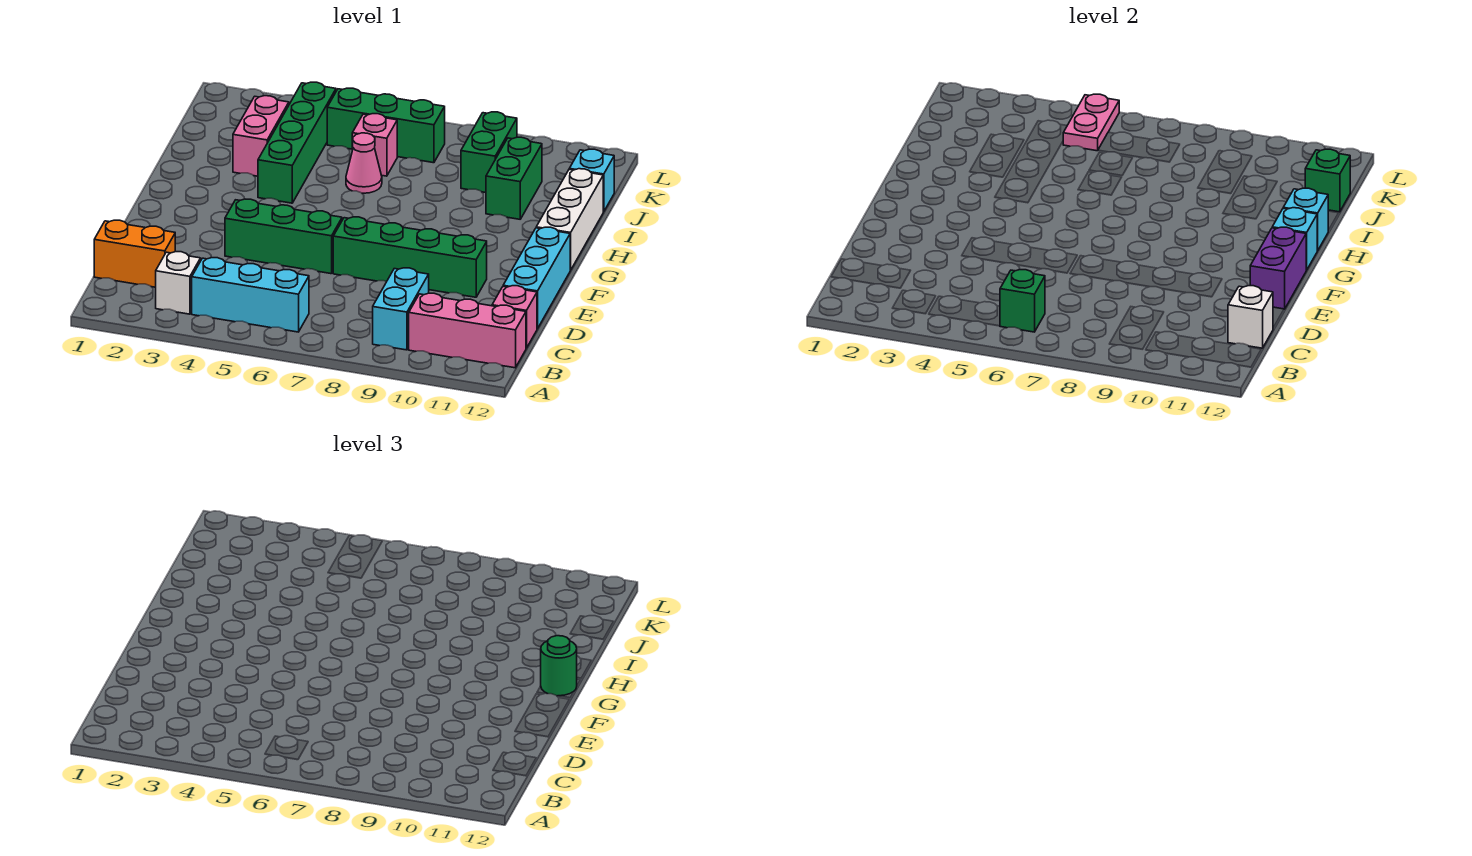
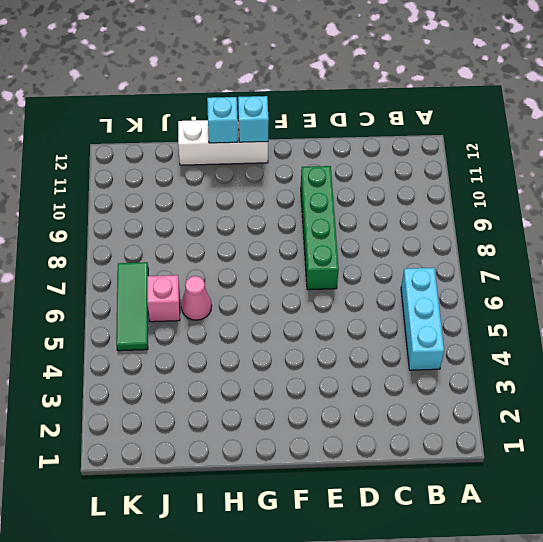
green tile K5:K7 level 1 -> green brick K5:K7 level 1
none -> white brick B3 level 1
none -> cyan brick B9:C9 level 1
none -> pink brick B10:B12 level 1

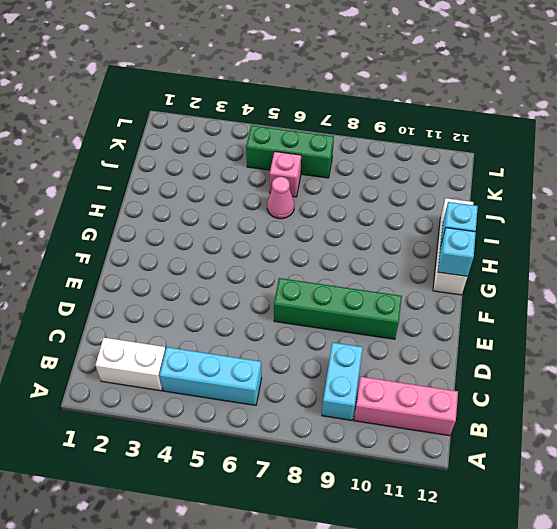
white brick B2:B3 level 1 -> white brick B3 level 1
none -> orange brick C1:C2 level 1
none -> pink brick C12 level 1
none -> cyan brick D12:F12 level 1

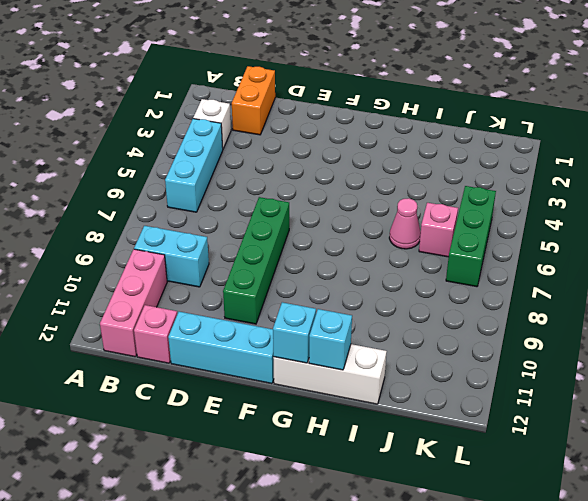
none -> green brick E4:E6 level 1
none -> green brick H4:K4 level 1
none -> pink brick I3:J3 level 1

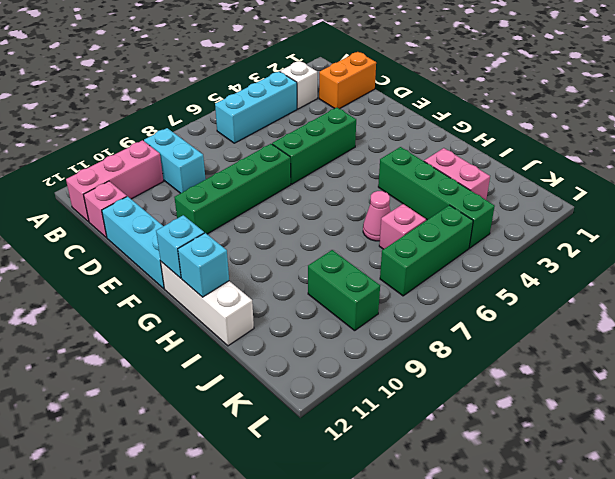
none -> green brick I10:J10 level 1
none -> cyan brick J12 level 1
none -> green brick B6 level 2

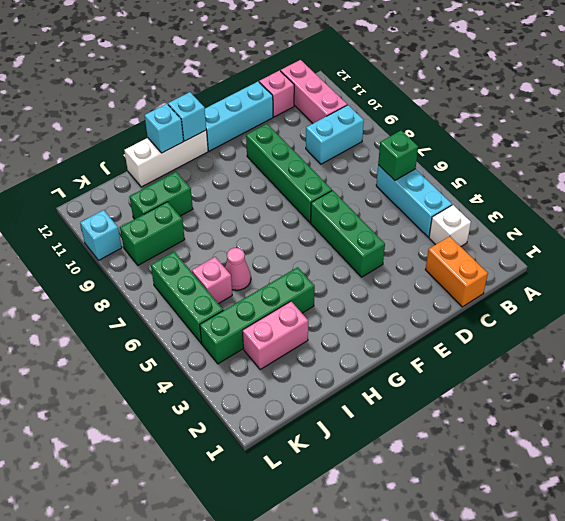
cyan brick L10 level 1 -> cyan brick J12 level 1
none -> white brick C12 level 2
none -> purple brick E12:F12 level 2
none -> green brick J12 level 2

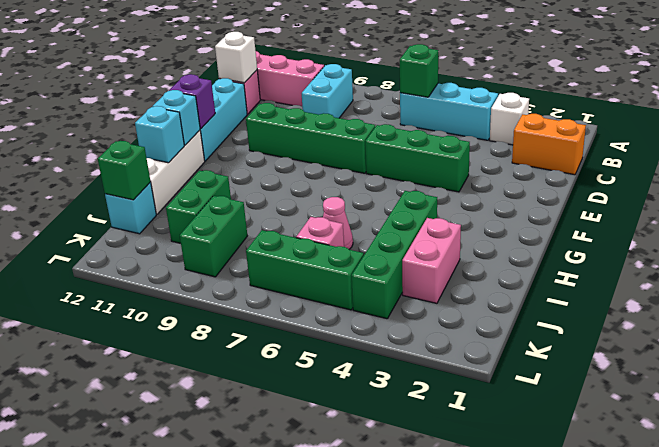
purple brick F12 level 2 -> purple brick E12:F12 level 2
none -> pink plate K5:L5 level 2
none -> green round brick G12 level 3

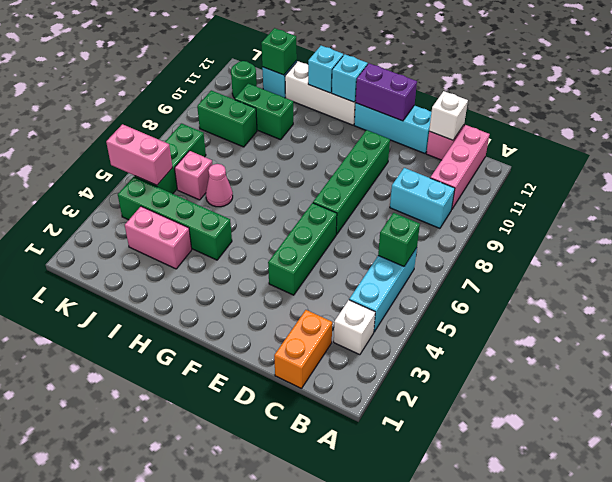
pink brick K5:L5 level 2 -> pink plate K5:L5 level 2
green round brick K11 level 1 -> green round brick G12 level 3

